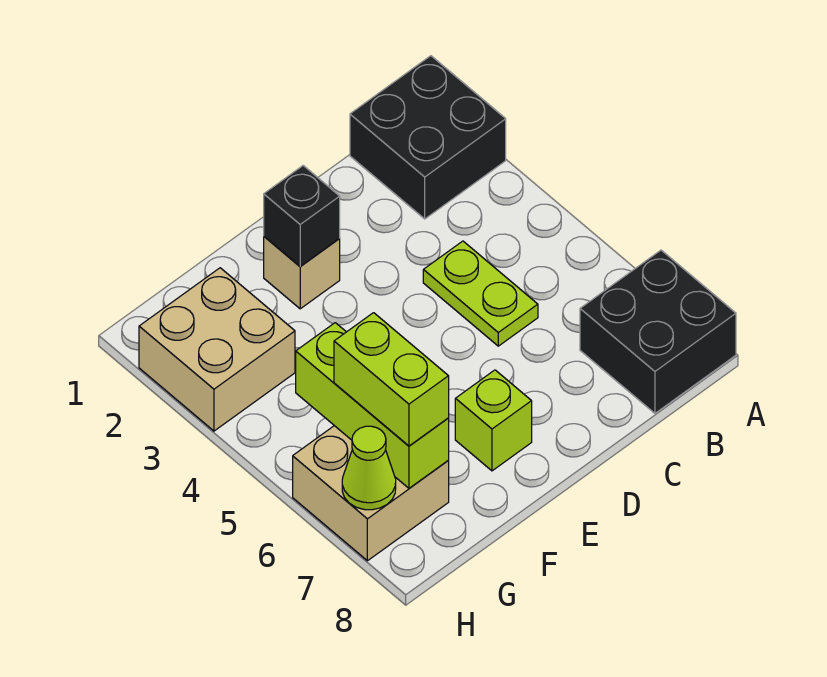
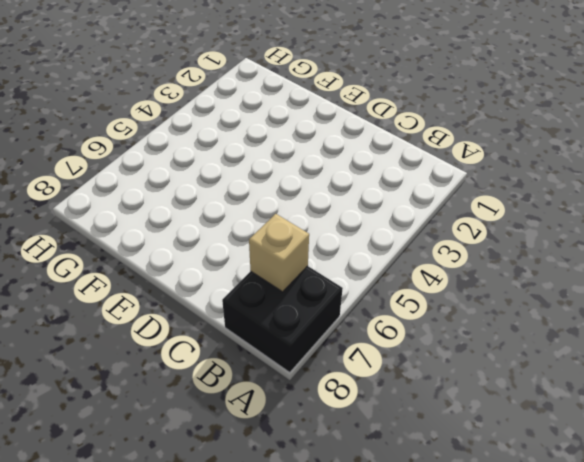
tan brick B7 level 2 -> tan brick E2 level 1
none -> black brick A1:B2 level 1
none -> lime plate C4:C5 level 1

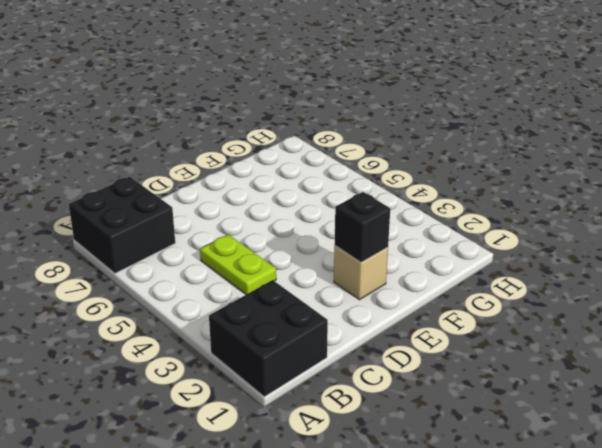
none -> lime brick E7 level 1
none -> tan brick G2:H3 level 1

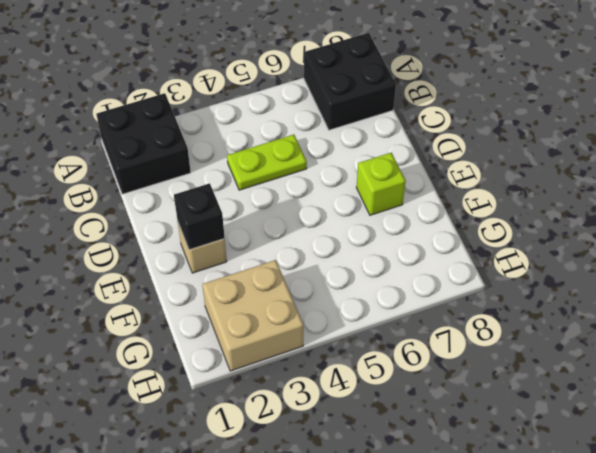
none -> tan brick G6:H7 level 1
none -> lime brick G5:G7 level 2

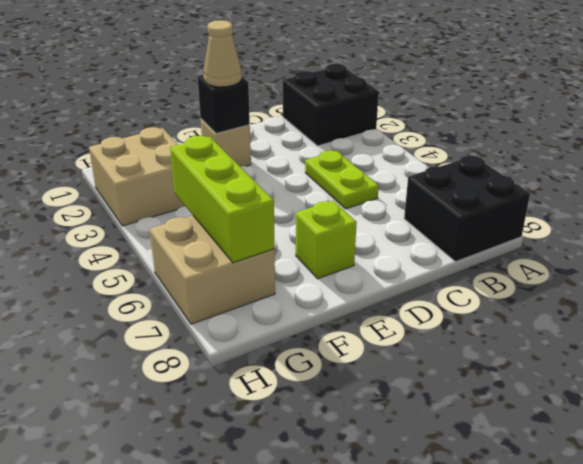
tan cone E2 level 3 -> none
none -> lime cone H7 level 2
none -> lime brick G6:G7 level 3

